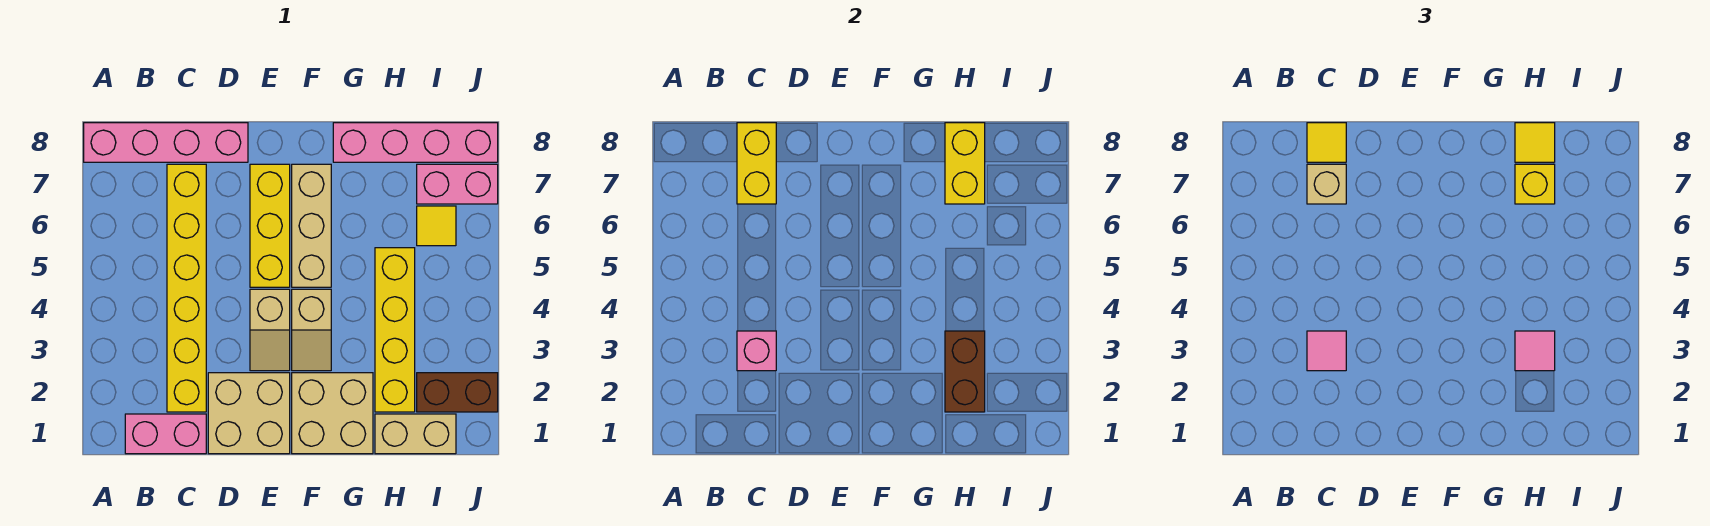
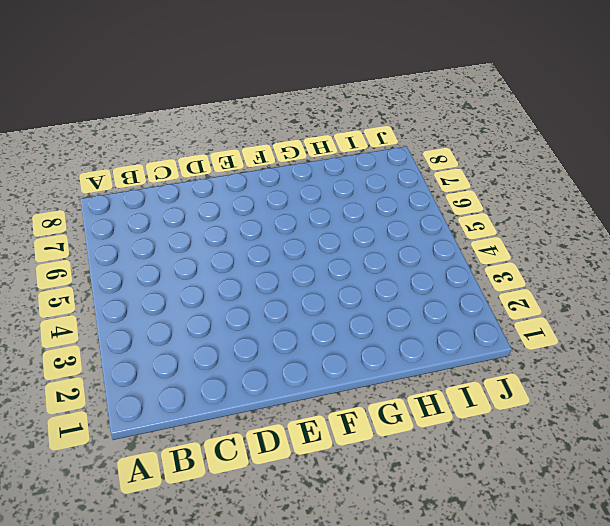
none -> pink brick A8:D8 level 1
none -> pink brick B1:C1 level 1
none -> yellow brick C2:C7 level 1

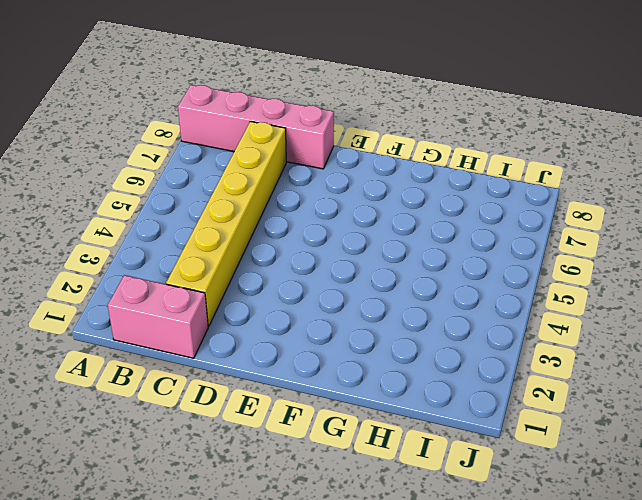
none -> tan brick D1:E2 level 1
none -> tan slope E3:E4 level 1 top 4
none -> yellow brick E5:E7 level 1

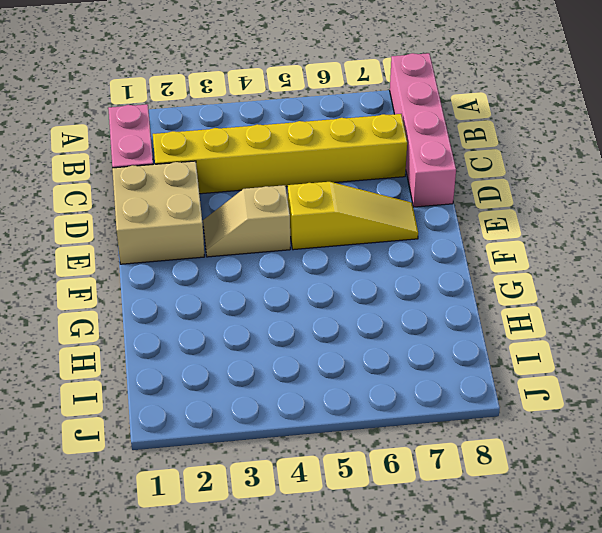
yellow slope E5:E7 level 1 top 5 -> yellow brick E5:E7 level 1
none -> tan brick F1:G2 level 1
none -> tan slope F3:F4 level 1 top 4
none -> tan brick F5:F7 level 1

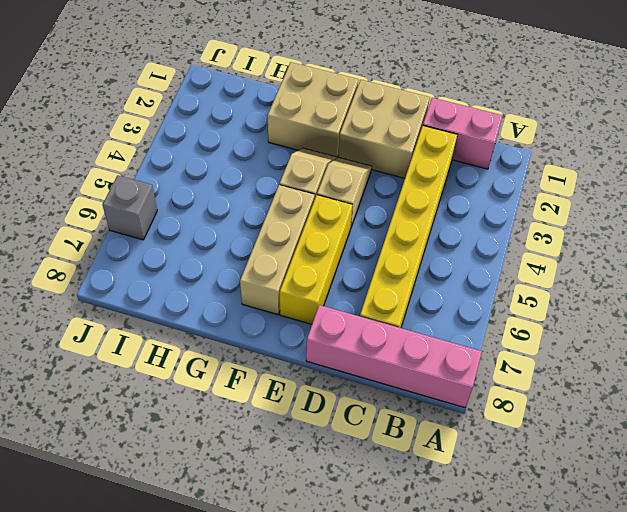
grey brick J6 level 1 -> none
none -> pink brick G8:J8 level 1
none -> tan brick H1:I1 level 1
none -> yellow brick H2:H5 level 1

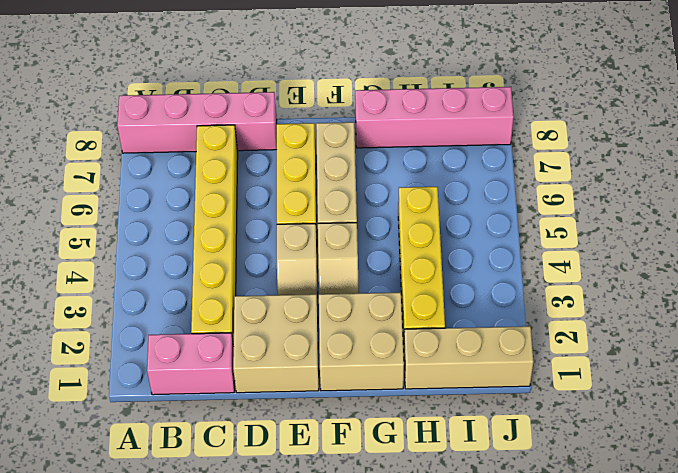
tan brick H1:J1 level 1 -> tan brick H1:I1 level 1
none -> brown brick I2:J2 level 1
none -> yellow tile I6 level 1
none -> pink brick I7:J7 level 1

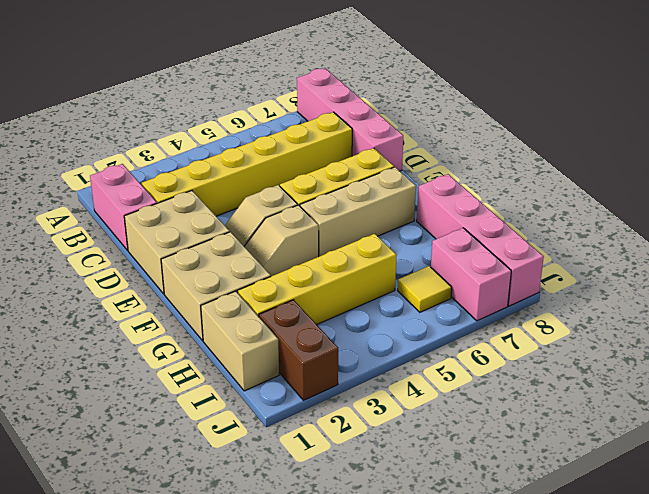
none -> pink brick C3 level 2
none -> yellow brick C7:C8 level 2
none -> brown brick H2:H3 level 2

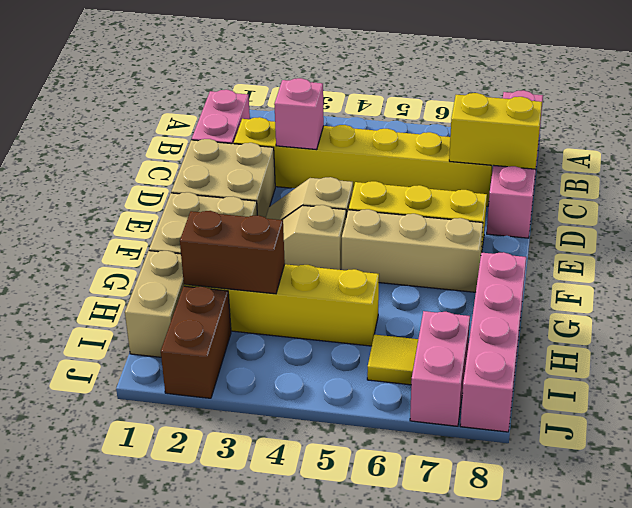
none -> yellow brick H7:H8 level 2
none -> pink tile C3 level 3
none -> tan brick C7 level 3

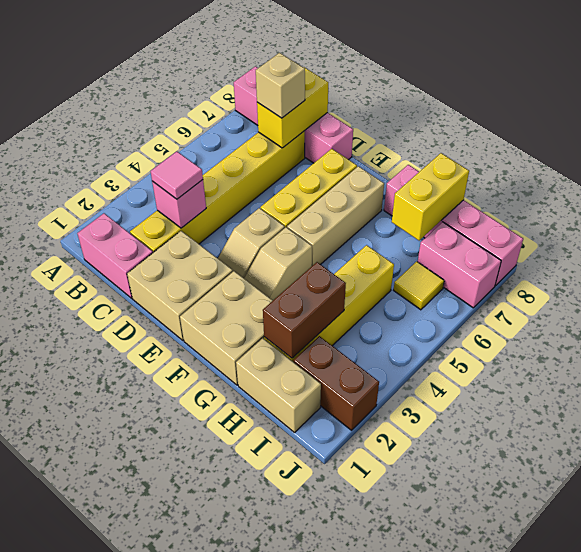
none -> yellow tile C8 level 3
none -> pink tile H3 level 3
none -> yellow brick H7 level 3

